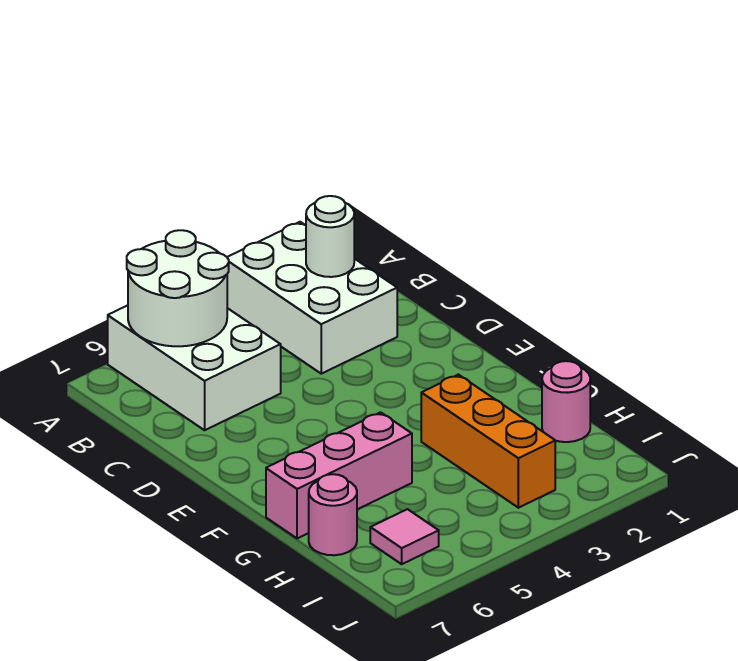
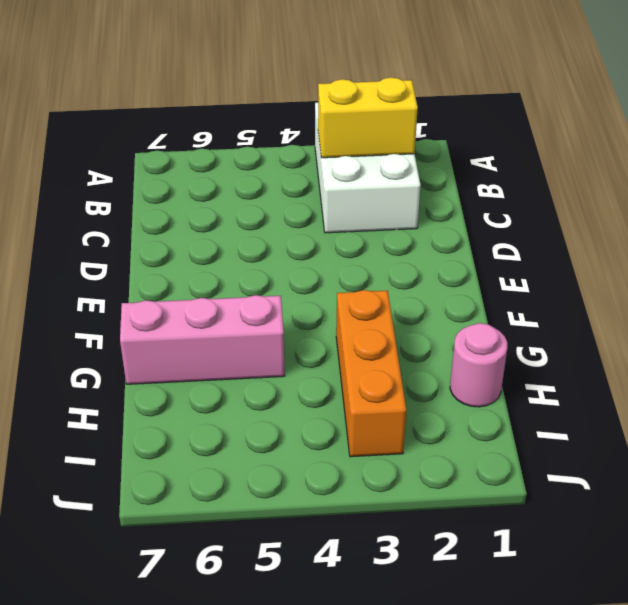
yellow brick B2:B3 level 2 -> white round brick B2 level 2
none -> white brick A5:C6 level 1
none -> pink round brick H7 level 1

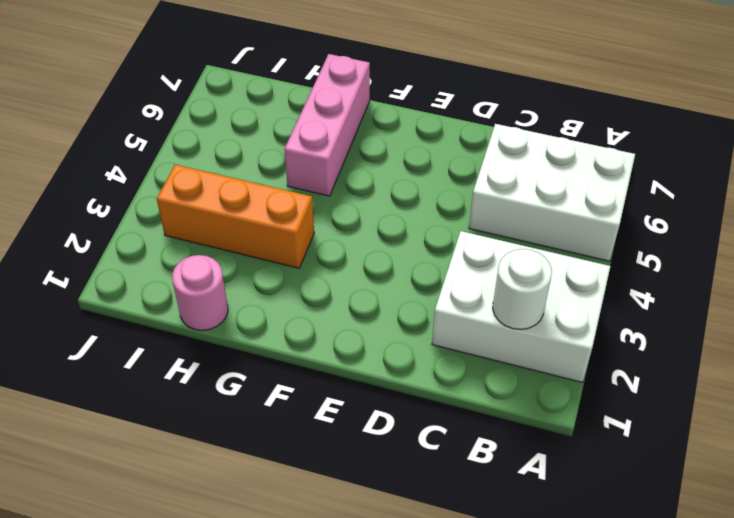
none -> pink round brick H7 level 1
none -> pink tile I6 level 1

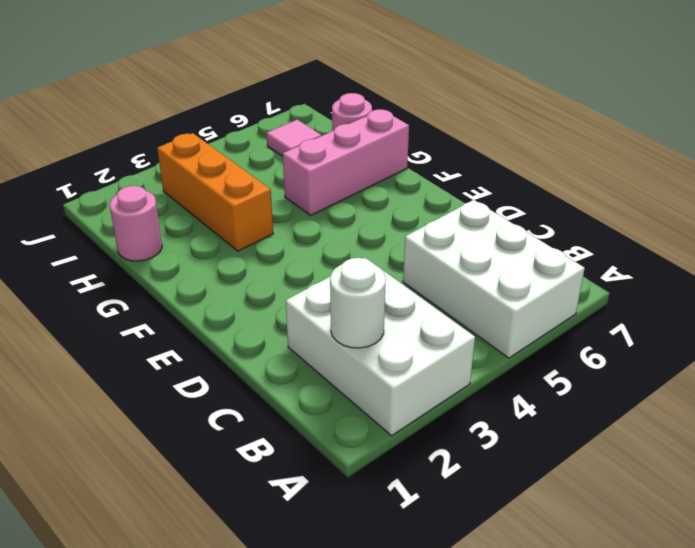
none -> white round brick A5:B6 level 2

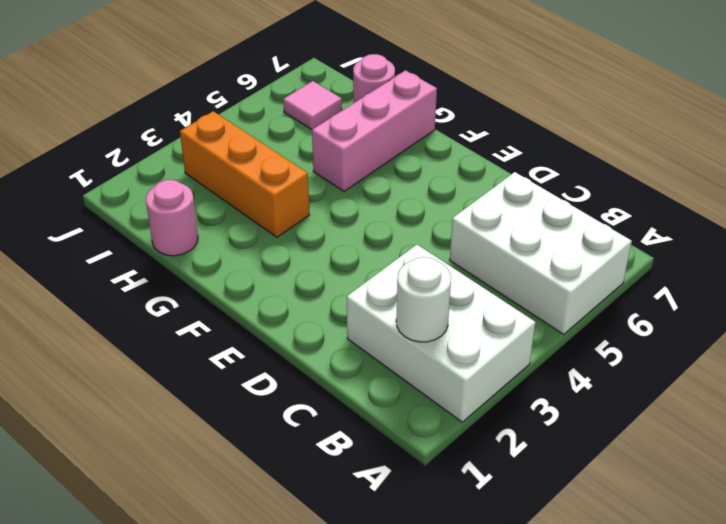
none -> white round brick A5:B6 level 2

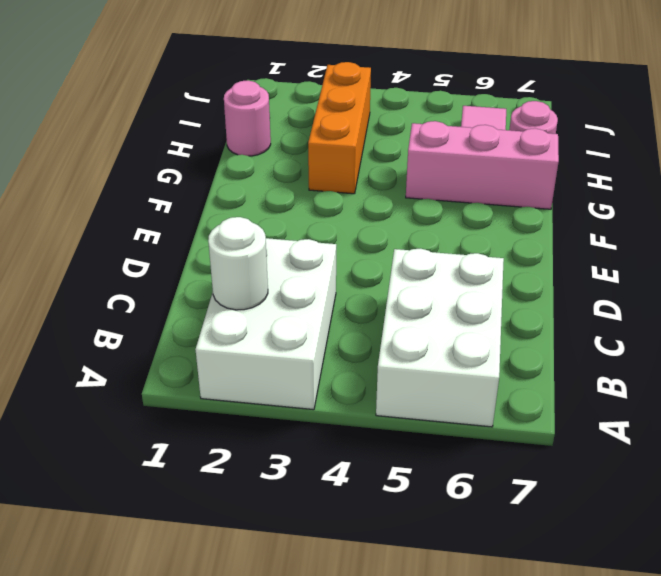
none -> white round brick A5:B6 level 2

